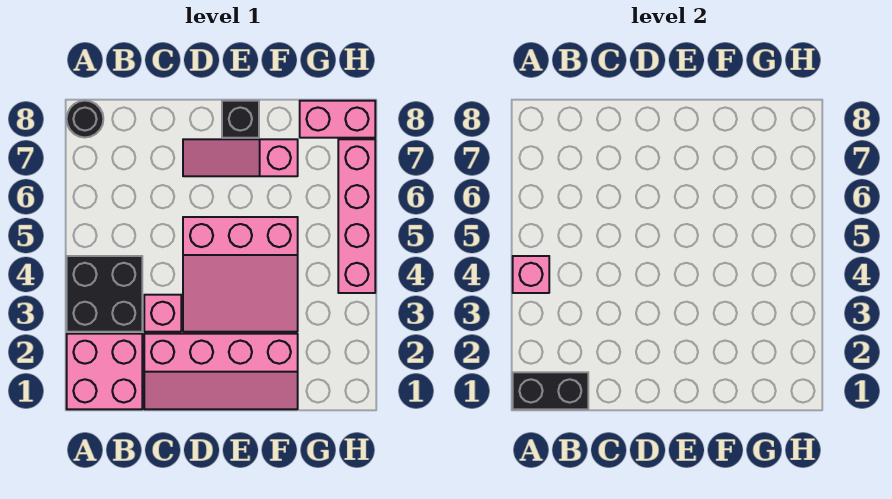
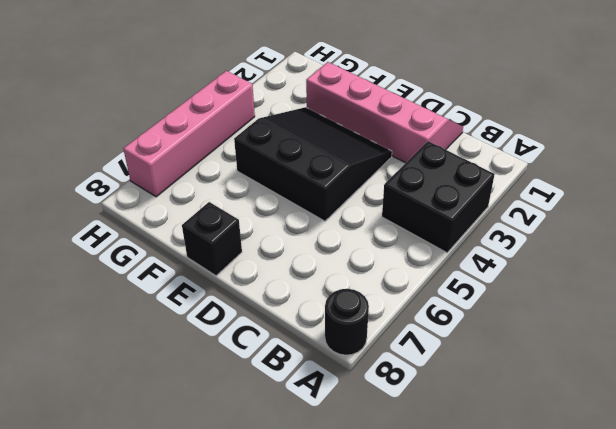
black slope D3:F5 level 1 top 5 -> pink slope D3:F5 level 1 top 5
none -> pink brick A1:B2 level 1
none -> pink brick C3 level 1
none -> pink slope D7:F7 level 1 top F

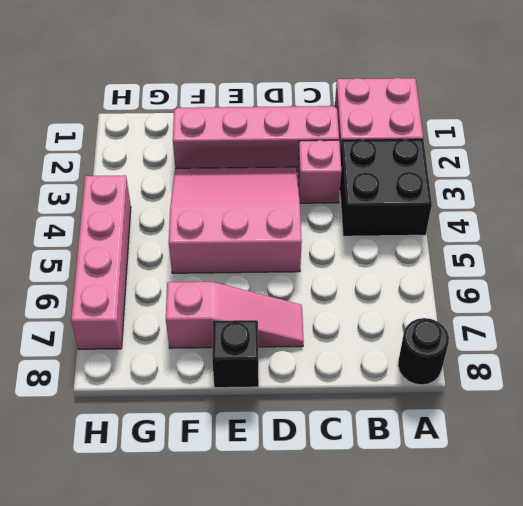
none -> pink brick G8:H8 level 1
none -> black brick A1:B1 level 2
none -> pink brick A4 level 2

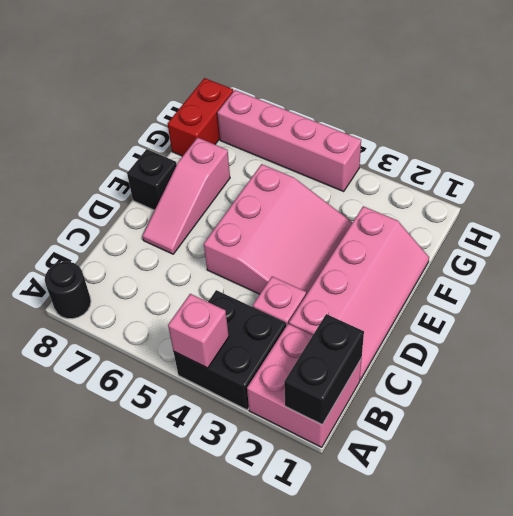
red brick G8:H8 level 1 -> pink brick G8:H8 level 1

